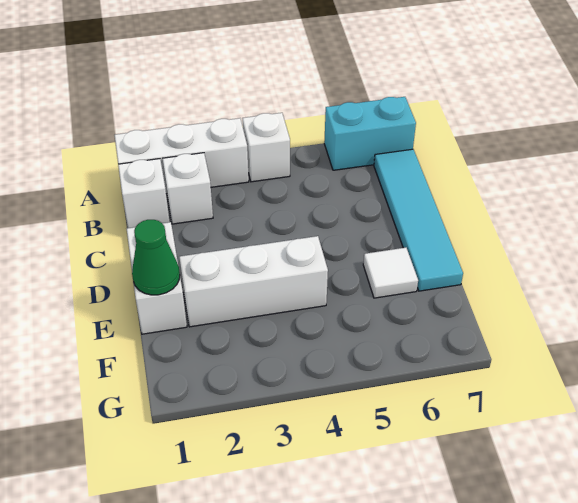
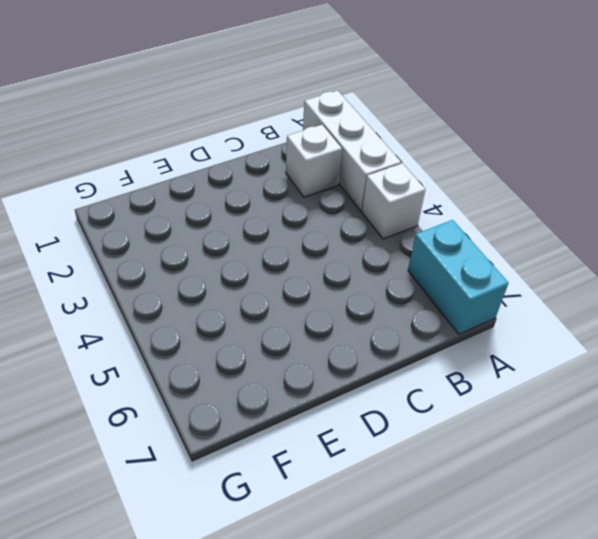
none -> white brick B1 level 1
none -> cyan tile B7:E7 level 1

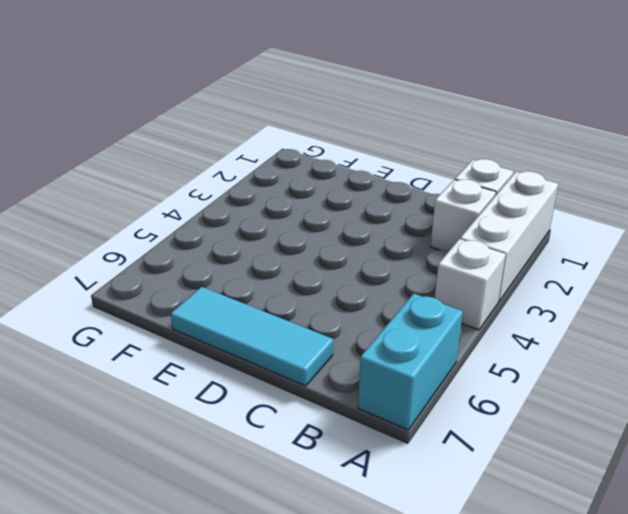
cyan tile C7:E7 level 1 -> cyan tile B7:E7 level 1
none -> white brick D1:E1 level 1
none -> white brick E2:E4 level 1

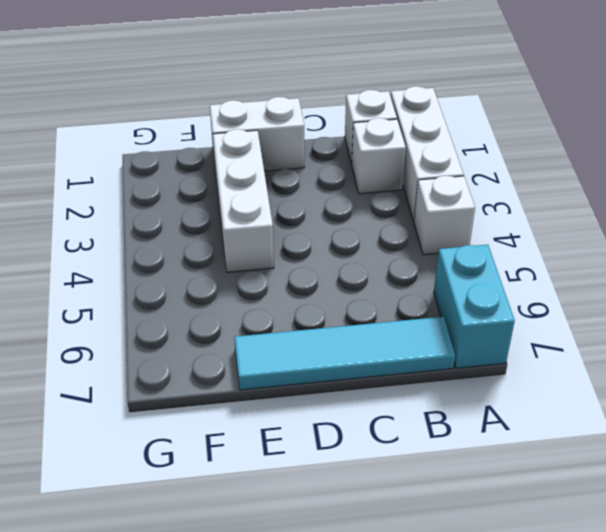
none -> white tile E6 level 1
none -> green cone E1 level 2

